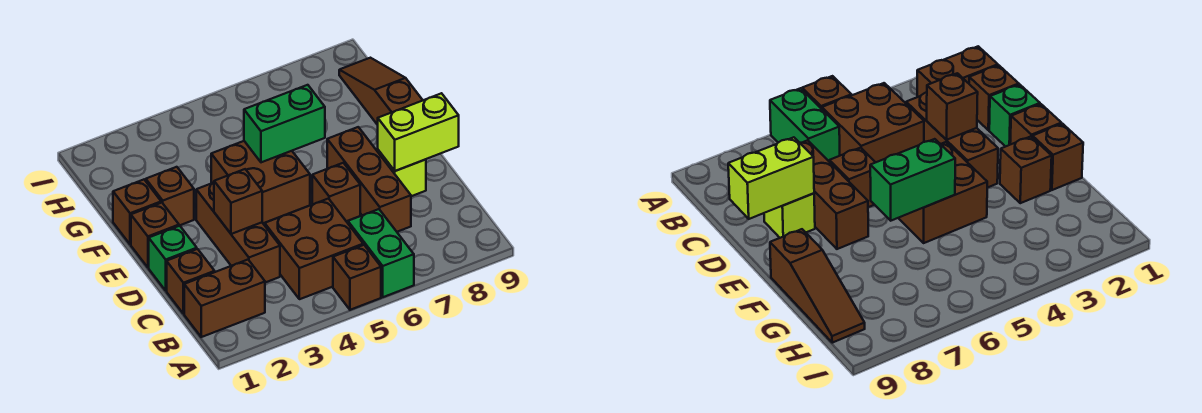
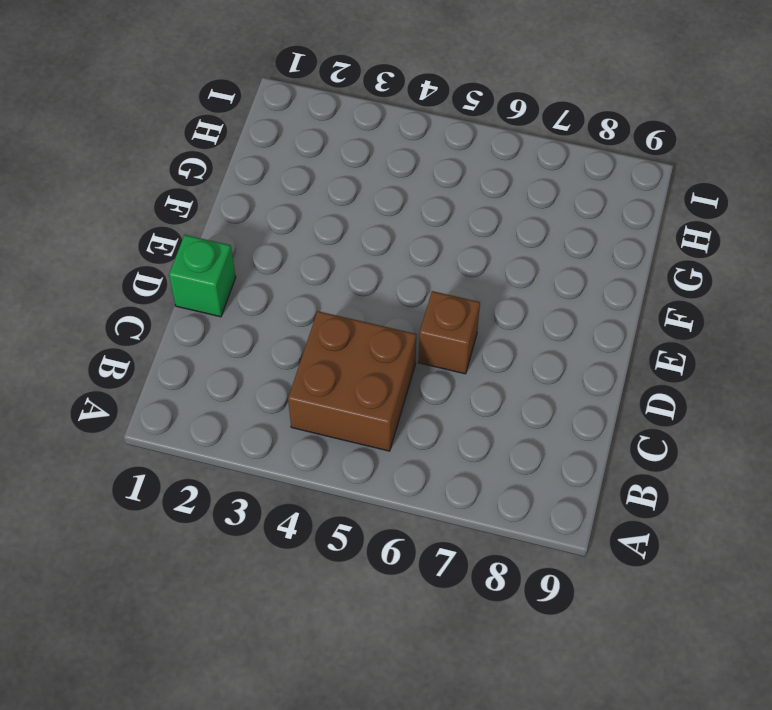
none -> brown brick A5 level 1
none -> green brick A6:B6 level 1
none -> brown brick B1:B2 level 1

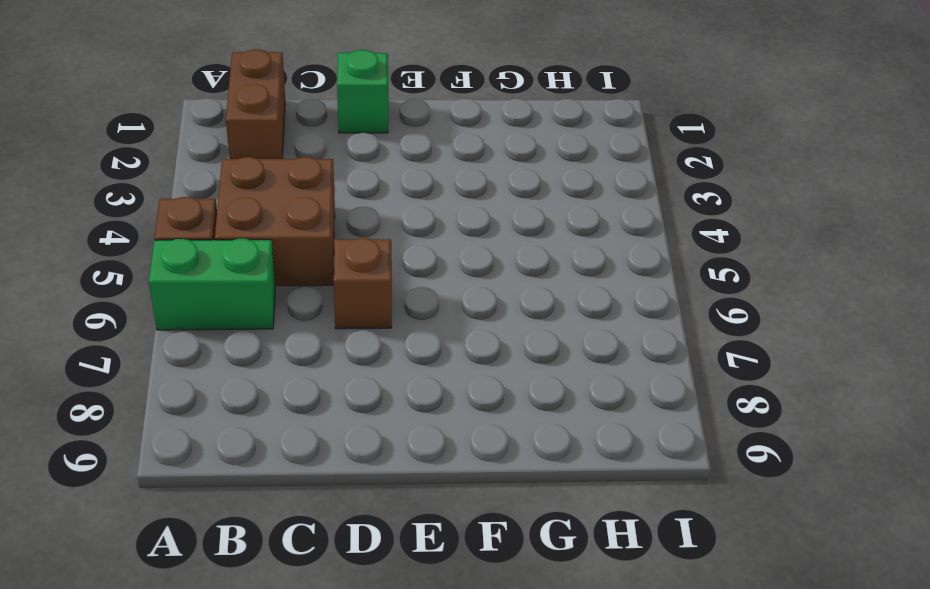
none -> brown brick C1 level 1
none -> brown brick C3:E3 level 1
none -> brown brick C7:E7 level 1

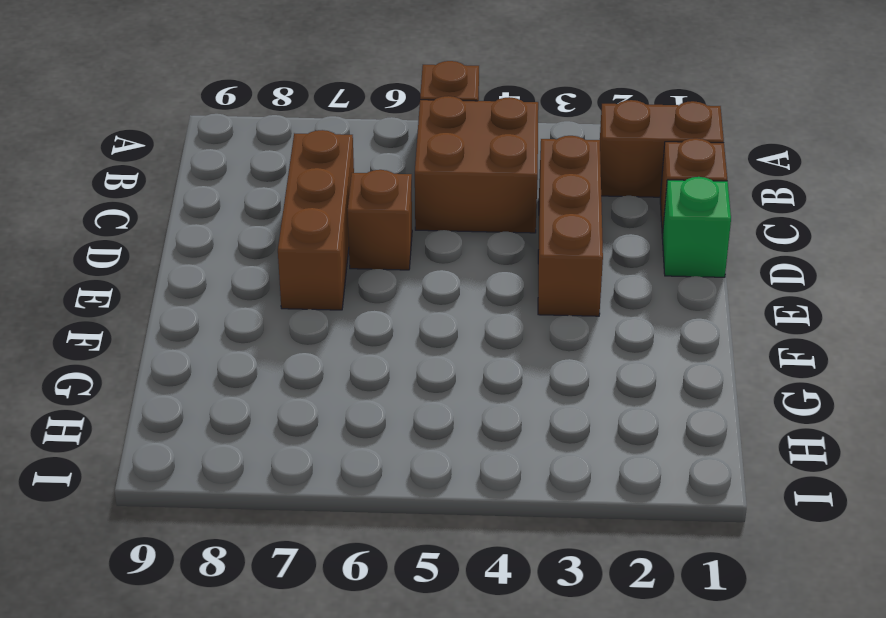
none -> green brick A6:B6 level 1
none -> lime brick D8 level 1
none -> brown brick E1 level 1

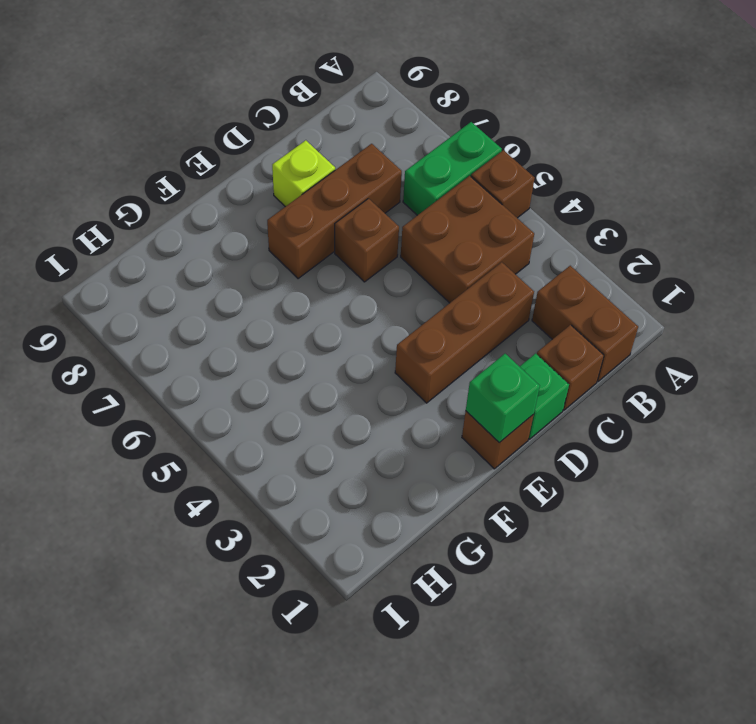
green brick E1 level 2 -> none
none -> brown brick E4:F5 level 1
none -> brown brick F1 level 1
none -> brown brick F2 level 1

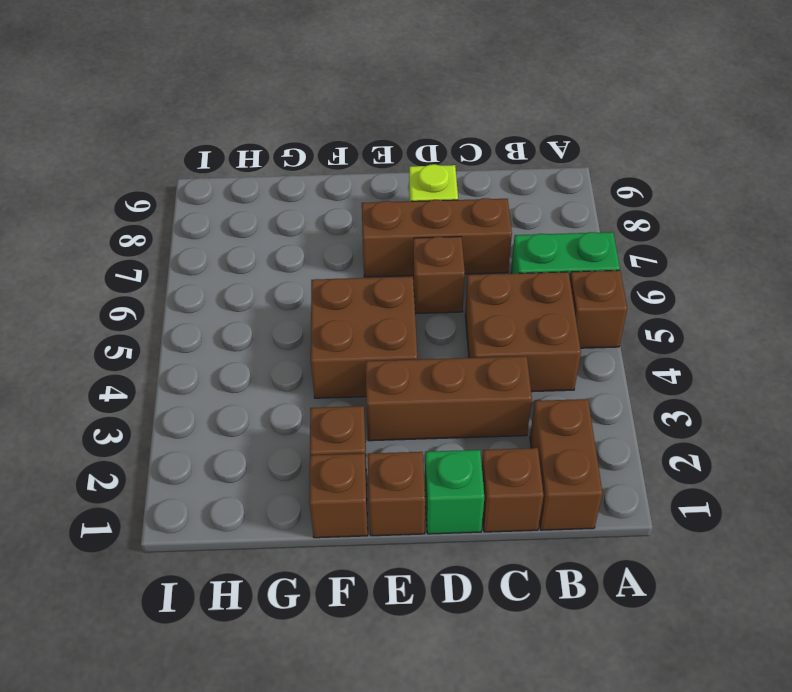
none -> brown slope F9:H9 level 1 top F
none -> brown brick D3 level 2
none -> lime brick D8:D9 level 2

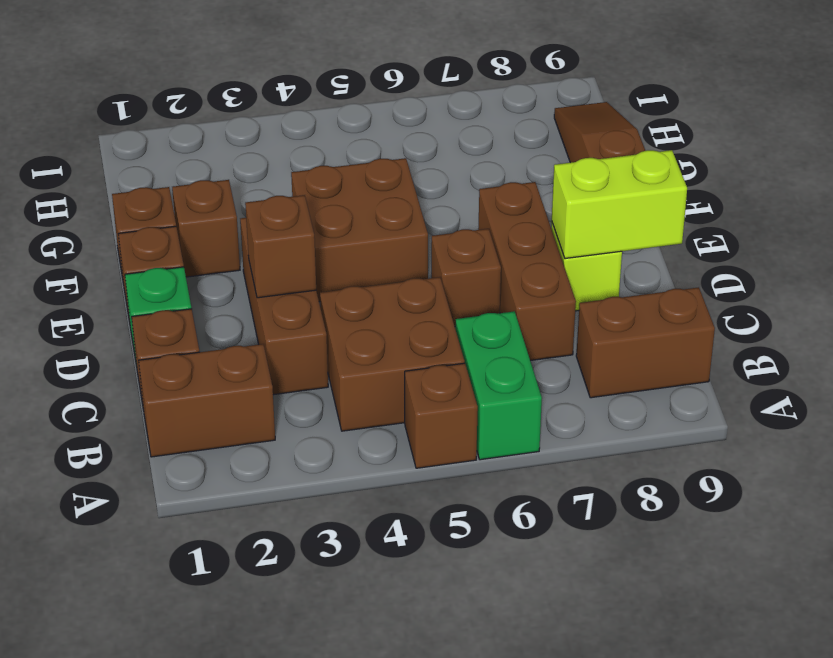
brown brick B8:B9 level 1 -> none
none -> green brick F5:F6 level 2

